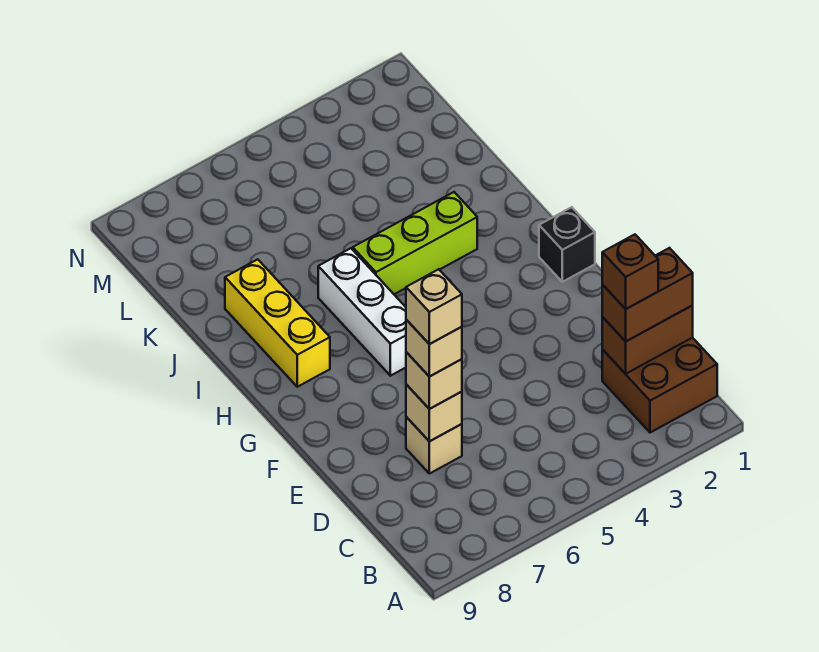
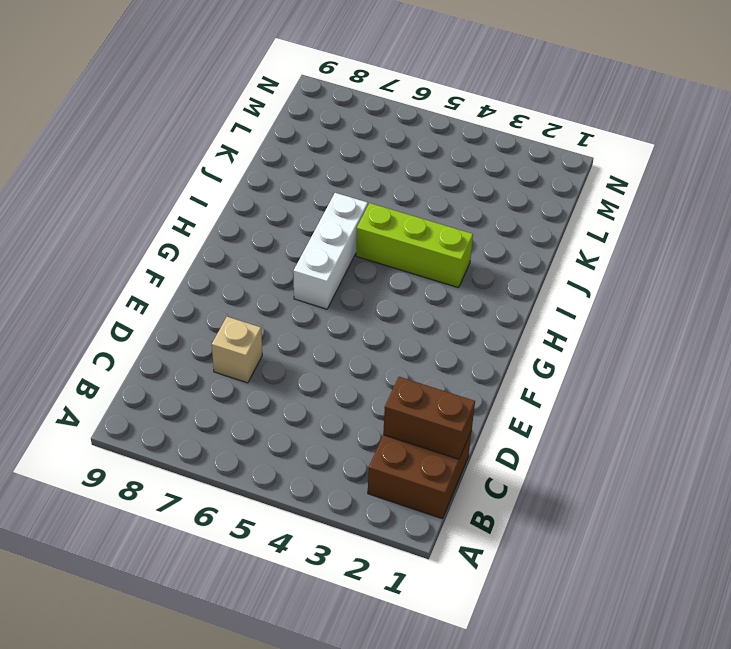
none -> black brick G1 level 1
none -> yellow brick H8:J8 level 1
none -> tan brick D7 level 2

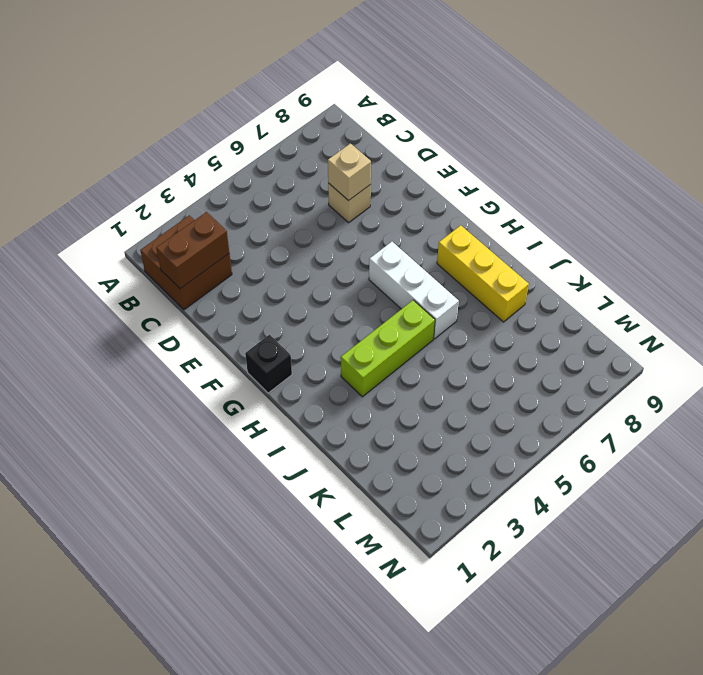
none -> brown brick C1:C2 level 3
none -> tan brick D7 level 3
none -> brown brick C2 level 4

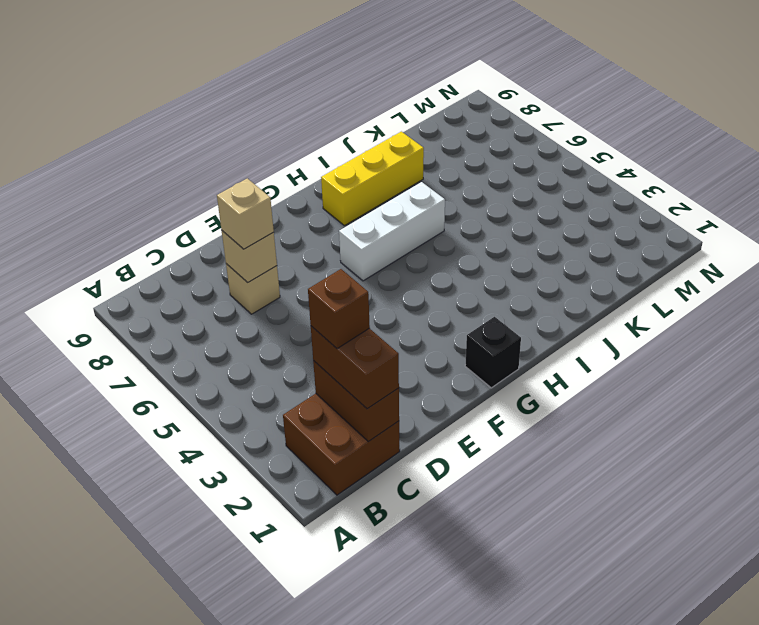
none -> lime brick I3:I5 level 1
none -> tan brick D7 level 4
none -> tan brick D7 level 5

